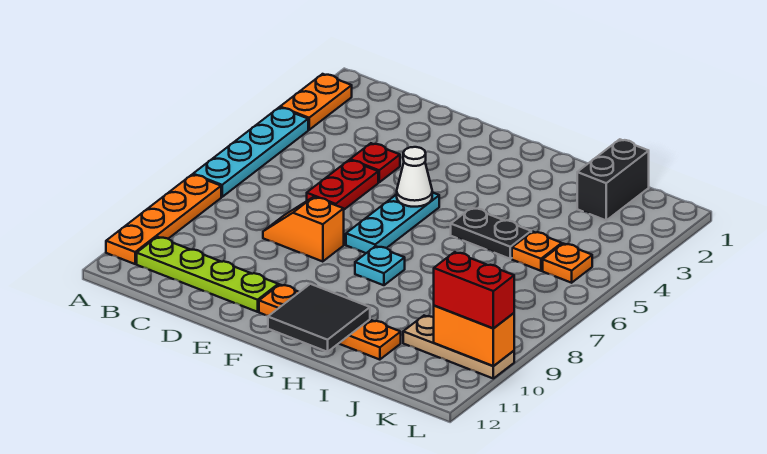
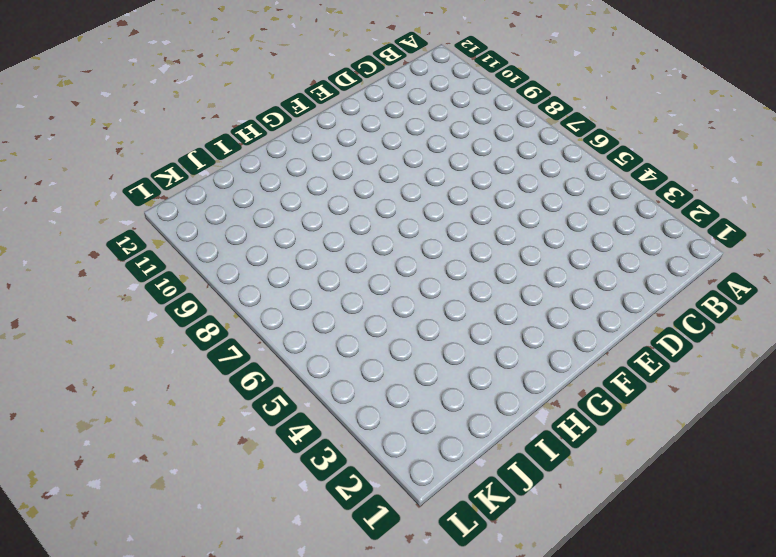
none -> orange plate A2:A3 level 1
none -> cyan plate A4:A7 level 1
none -> orange plate A8:A11 level 1

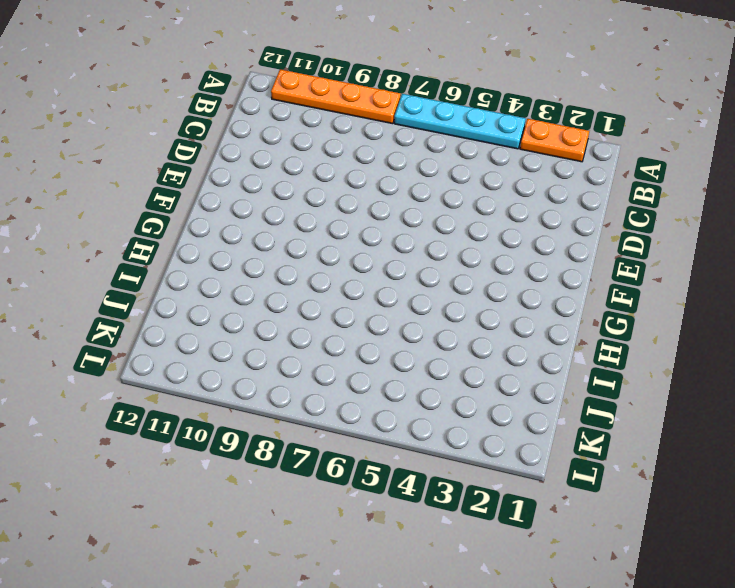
none -> lime plate B11:E11 level 1
none -> red plate D4 level 1
none -> red plate D5:D6 level 1

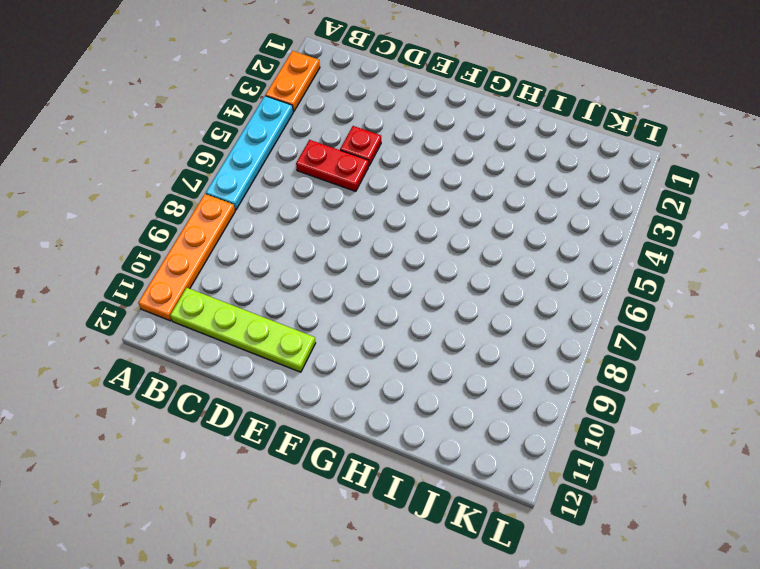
red plate C5:D5 level 1 -> red plate D5:D6 level 1
none -> orange slope D8:E8 level 1 top E
none -> cyan plate F5:F7 level 1
none -> orange plate F11:I11 level 1

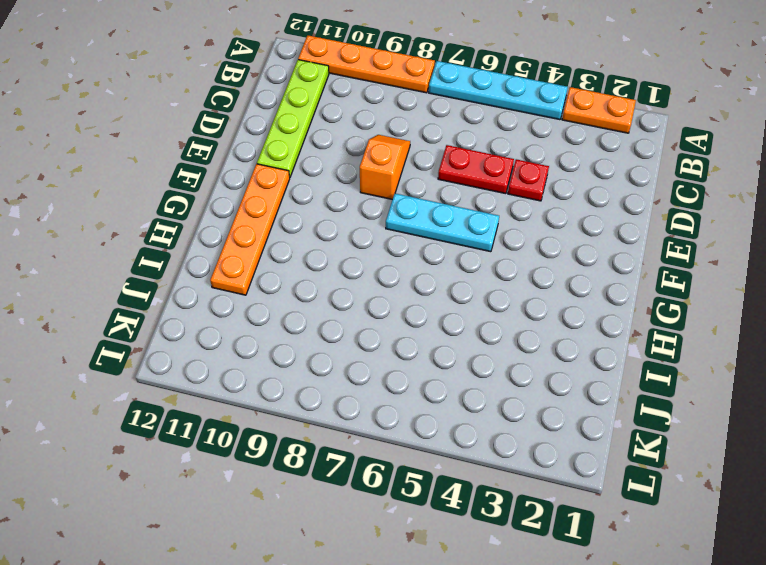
none -> cyan plate G8 level 1
none -> black plate H5:I5 level 1
none -> black brick J1:J2 level 1

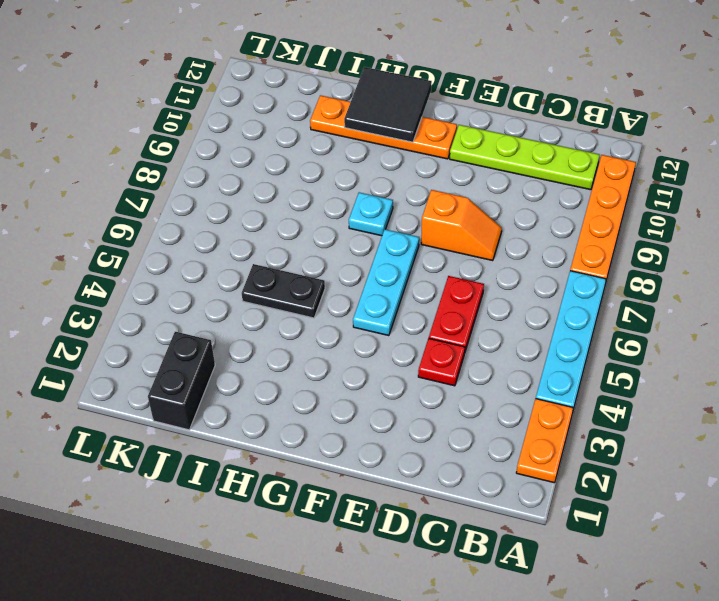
none -> orange plate J5 level 1
none -> tan plate J10:L10 level 1
none -> orange plate K5 level 1

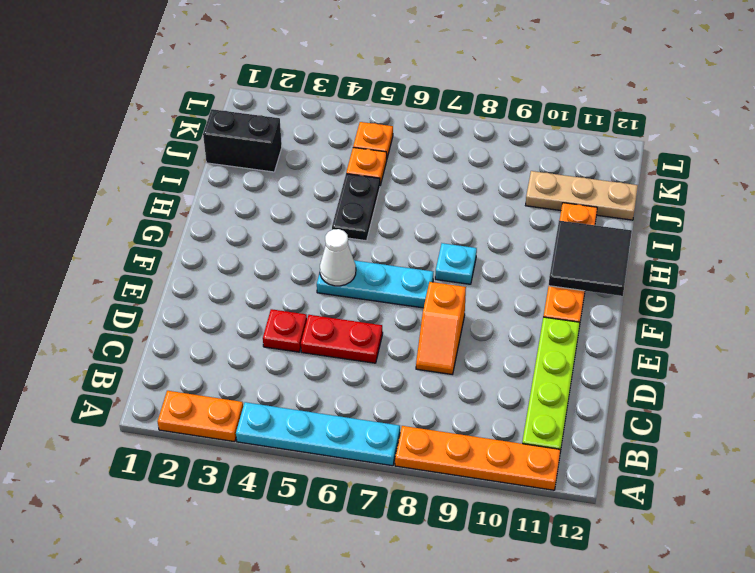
tan plate J10:J12 level 1 -> tan plate J10:L10 level 1
none -> orange brick K10:L10 level 2
none -> red brick K10:L10 level 3

